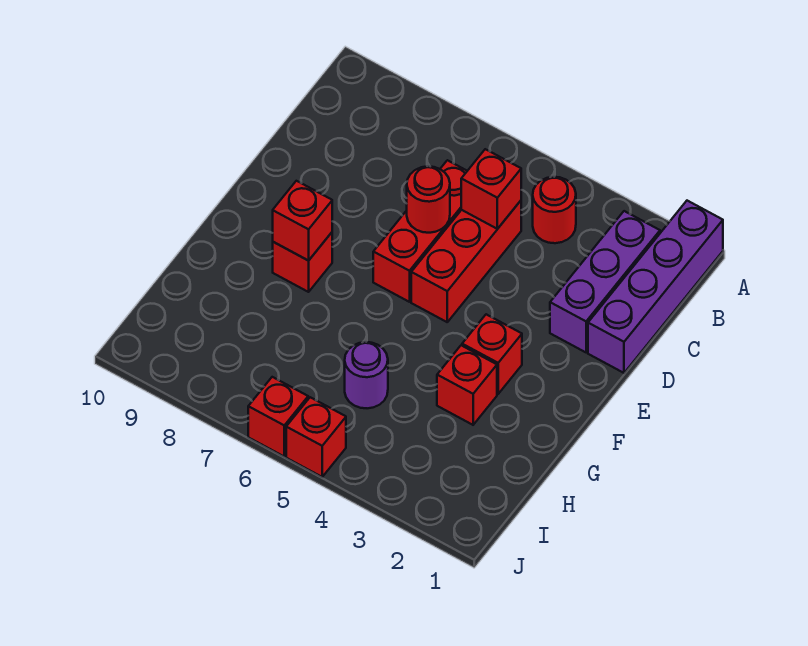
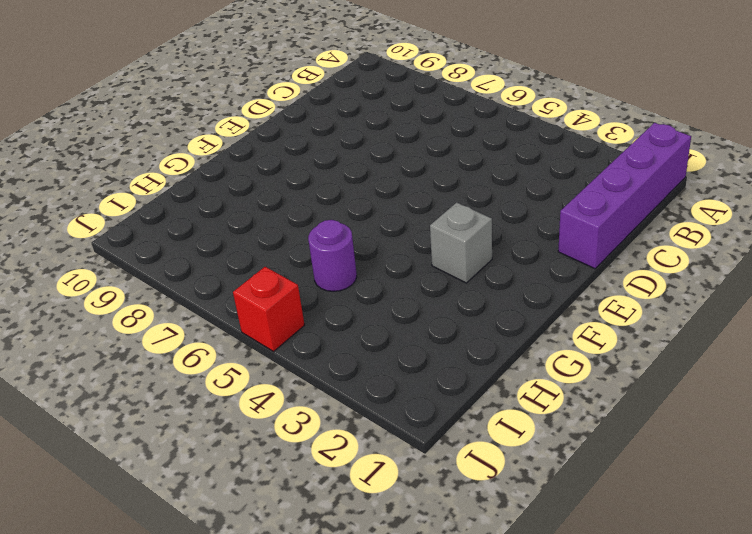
grey brick F3 level 1 -> red brick F3 level 1
none -> purple brick B2:D2 level 1
none -> red round brick B4 level 1
none -> red brick C5:E5 level 1

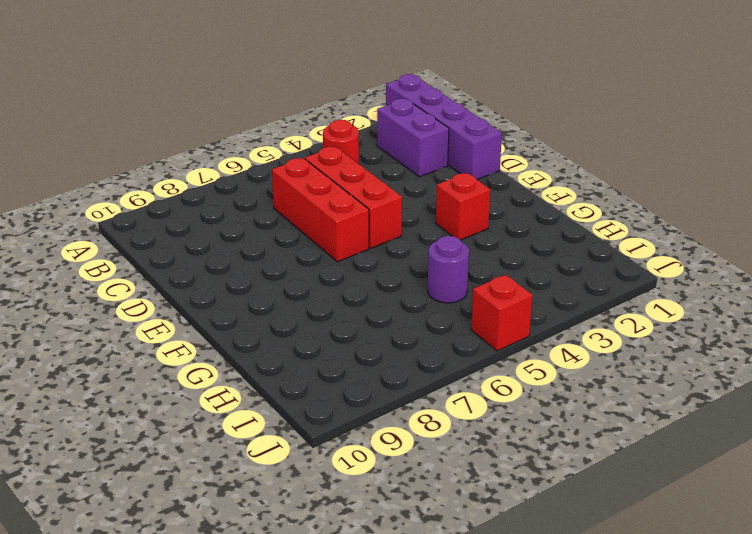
purple brick B2:C2 level 1 -> purple brick B2:D2 level 1
none -> red brick F8 level 1
none -> red brick G3 level 1
none -> red brick J6 level 1

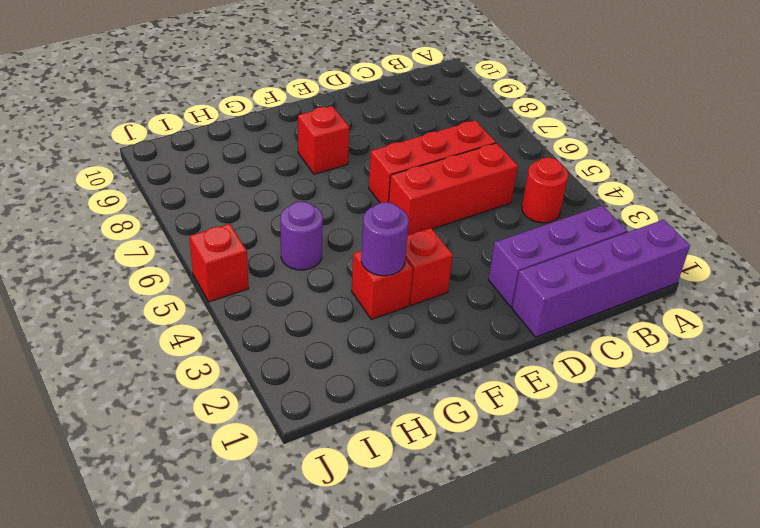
purple round brick G3 level 2 -> none
none -> red brick J6 level 1
none -> red brick C5 level 2
none -> red round brick D6 level 2

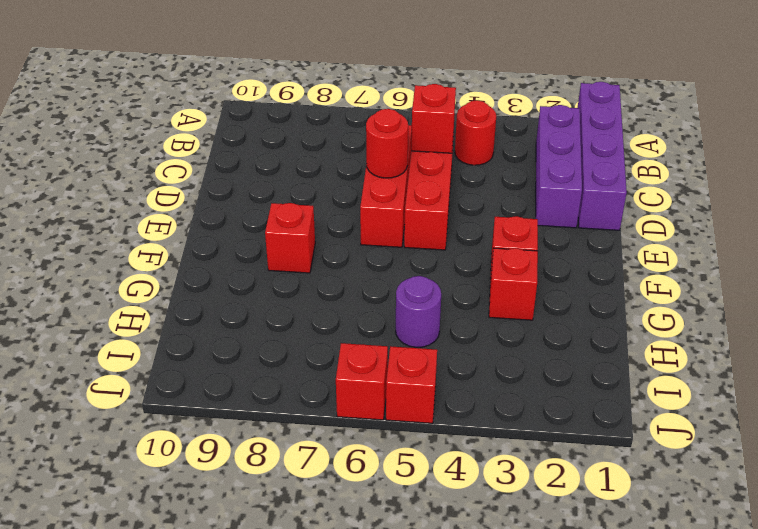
none -> red brick F8 level 2

